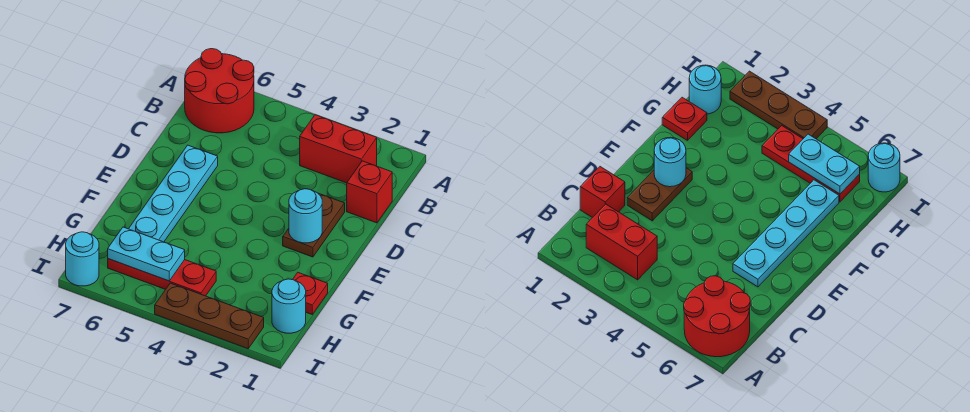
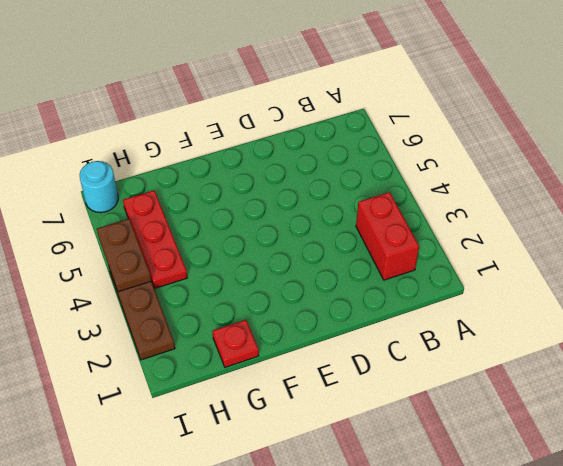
brown plate I4:I5 level 2 -> brown plate D2:E2 level 1
none -> red round brick A6:B7 level 1
none -> red brick C1 level 1
none -> cyan plate D6:G6 level 1

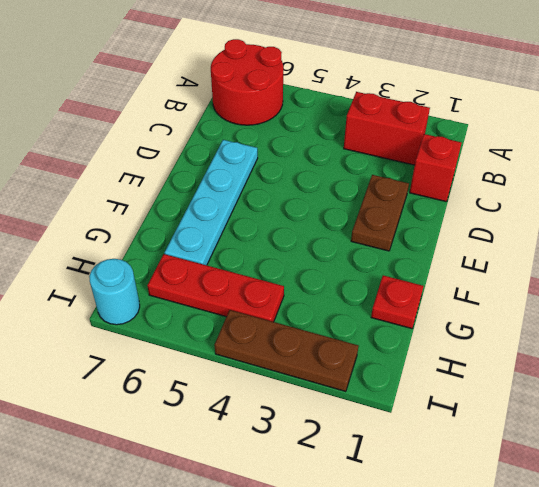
none -> cyan round brick H1 level 1
none -> cyan round brick E2 level 2
none -> cyan plate H5:H6 level 2

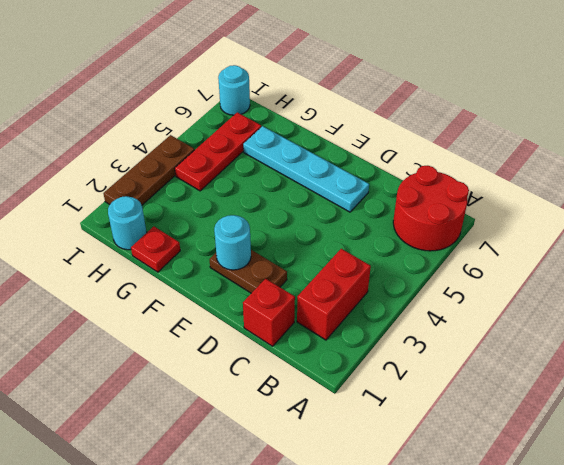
none -> cyan plate H5:H6 level 2

